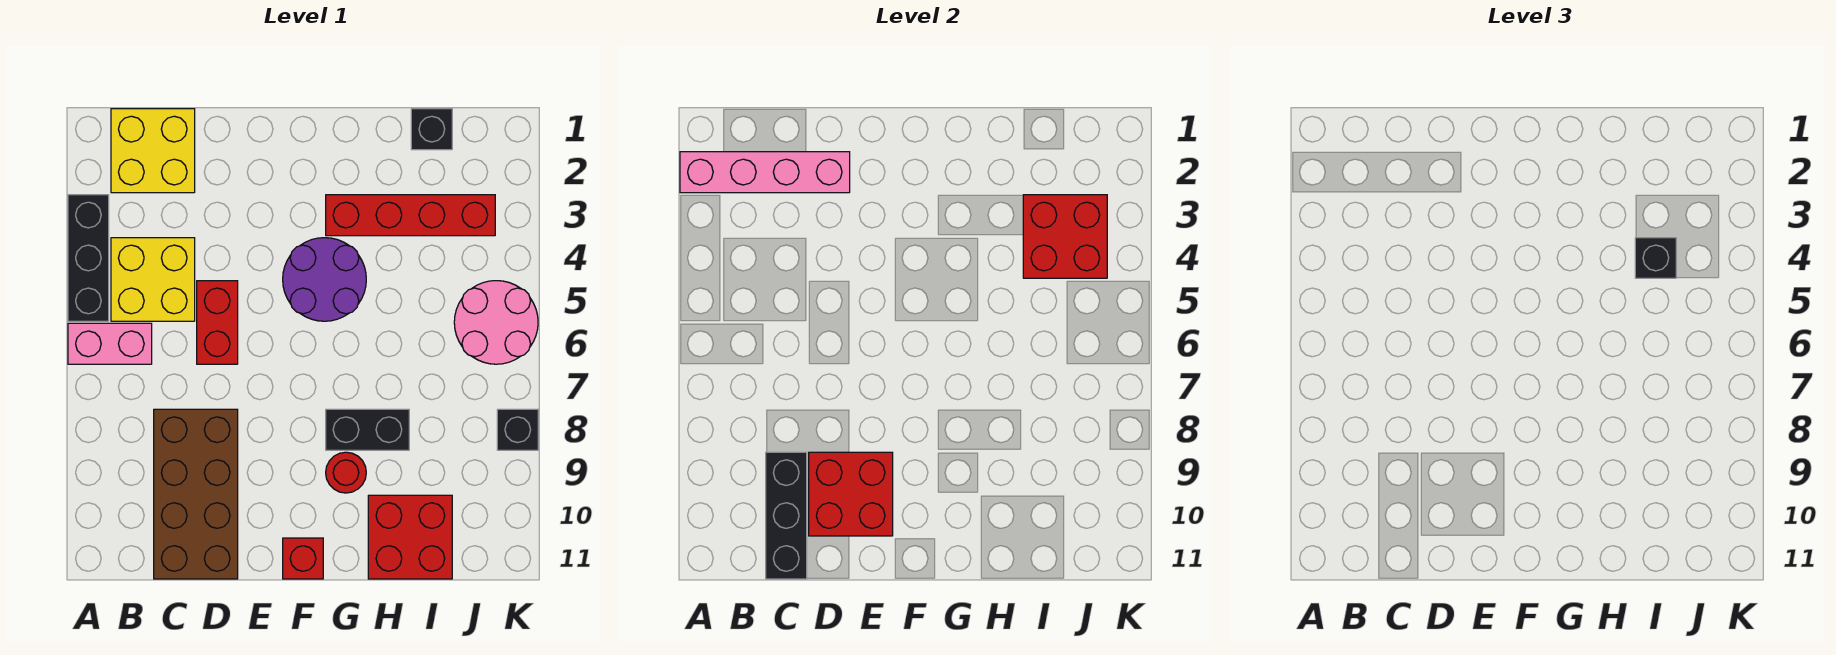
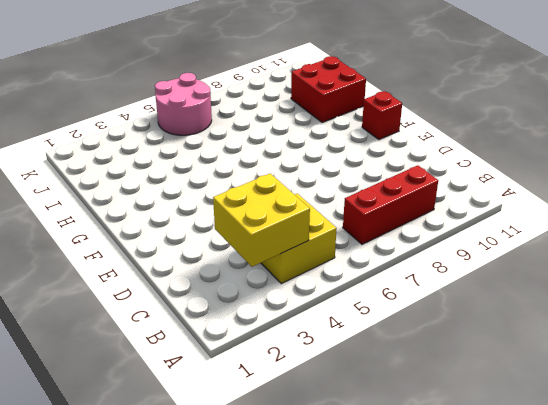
yellow brick B3:C4 level 2 -> yellow brick B1:C2 level 1
red brick B7:B9 level 1 -> none
none -> black brick A3:A5 level 1
none -> pink brick A6:B6 level 1
none -> brown brick C8:D11 level 1

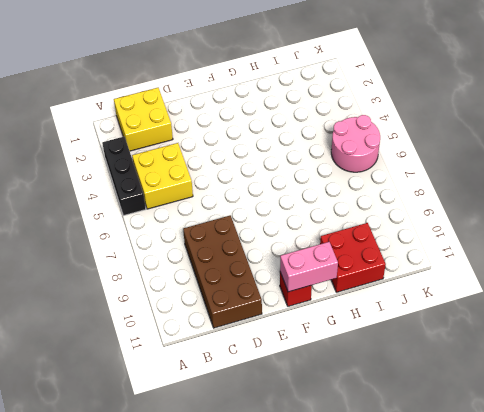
pink brick F11:G11 level 2 -> pink brick A6:B6 level 1
none -> red brick D5:D6 level 1
none -> purple round brick F4:G5 level 1
none -> red brick G3:J3 level 1

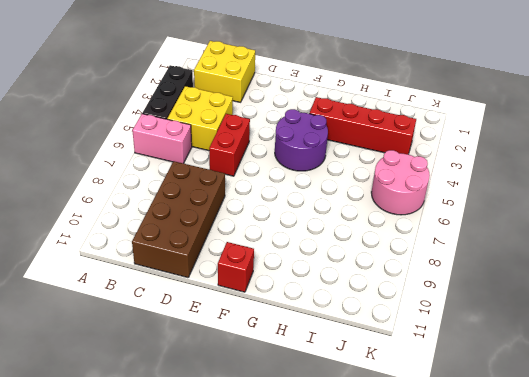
none -> black brick G8:H8 level 1
none -> red round brick G9 level 1
none -> red brick H10:I11 level 1

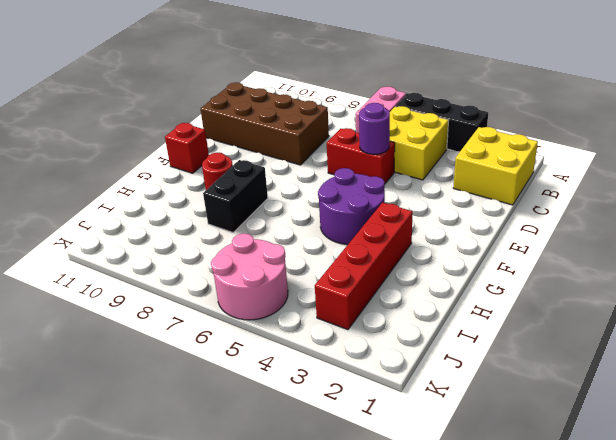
purple round brick D5 level 2 -> none
none -> red brick H10:I11 level 1
none -> black brick I1 level 1
none -> black brick K8 level 1

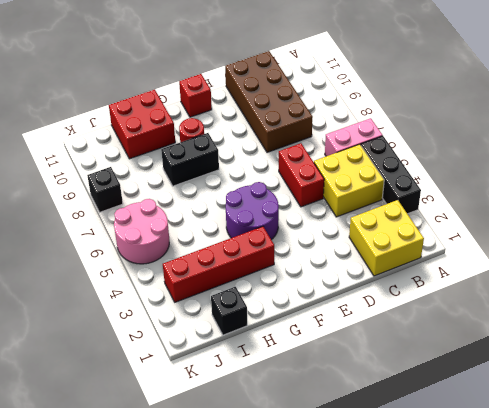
none -> pink brick A2:D2 level 2
none -> black brick C9:C11 level 2
none -> red brick D9:E10 level 2

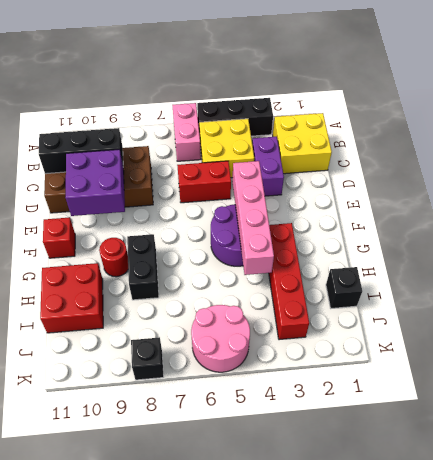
purple brick C3:D3 level 1 -> none
purple brick D9:E10 level 2 -> red brick D9:E10 level 2
pink brick E4:H4 level 2 -> pink brick A2:D2 level 2
none -> red brick I3:J4 level 2
none -> black brick I4 level 3

